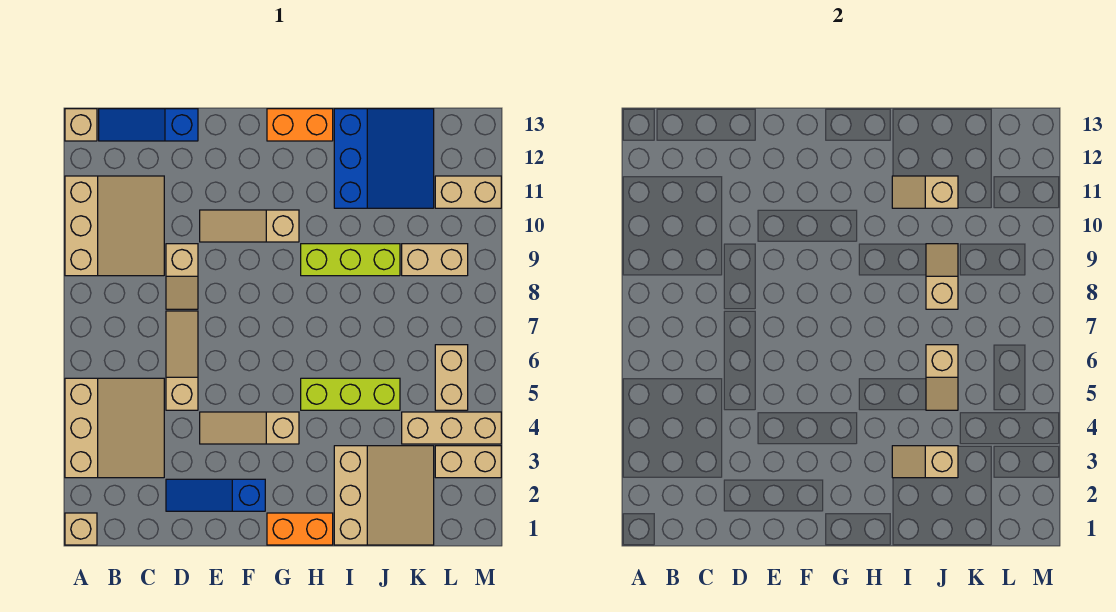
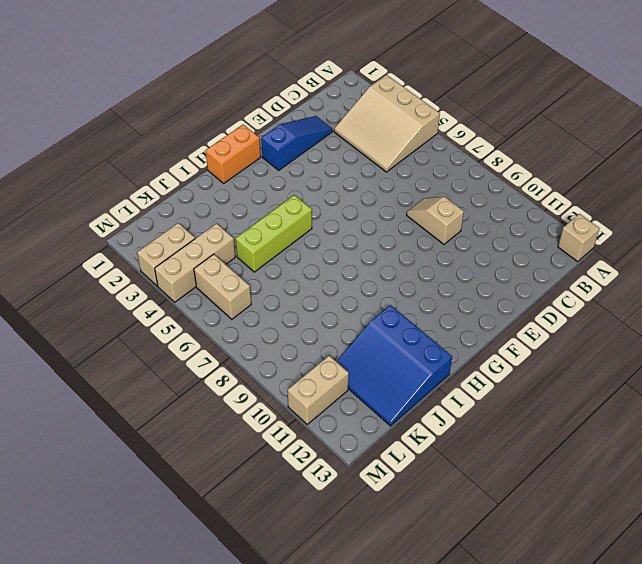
none -> tan brick A1 level 1
none -> tan slope A9:C11 level 1 top A
none -> blue slope B13:D13 level 1 top D

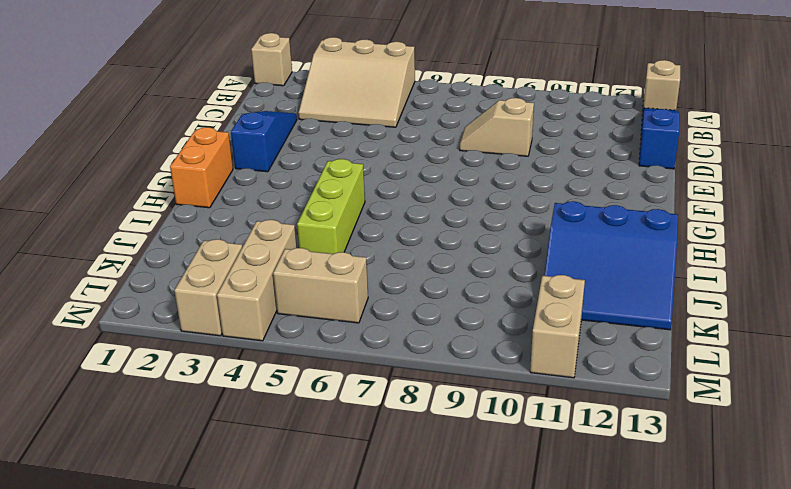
none -> tan slope A9:C11 level 1 top A
none -> tan slope D5:D7 level 1 top 5
none -> tan slope E4:G4 level 1 top G

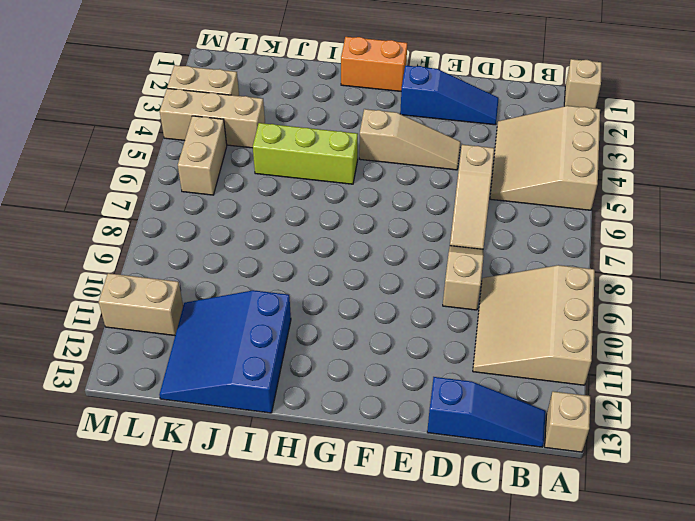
none -> tan slope E10:G10 level 1 top G
none -> orange brick G13:H13 level 1
none -> lime brick H9:J9 level 1

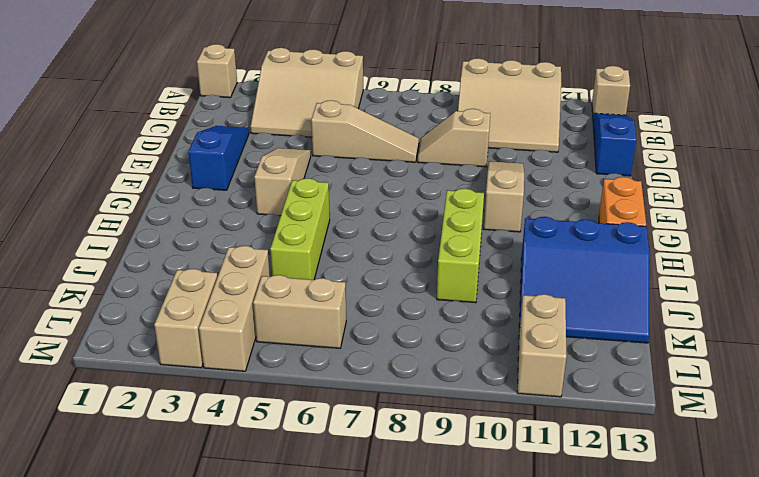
none -> orange brick G1:H1 level 1
none -> tan slope I1:K3 level 1 top I
none -> tan brick K9:L9 level 1

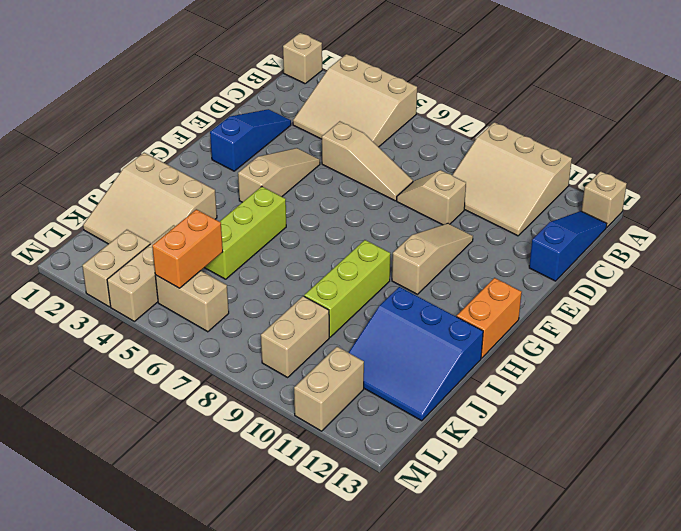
orange brick K5:L5 level 2 -> orange brick G1:H1 level 1
none -> tan slope I3:J3 level 2 top J
none -> tan slope I11:J11 level 2 top J
none -> tan slope J5:J6 level 2 top 6

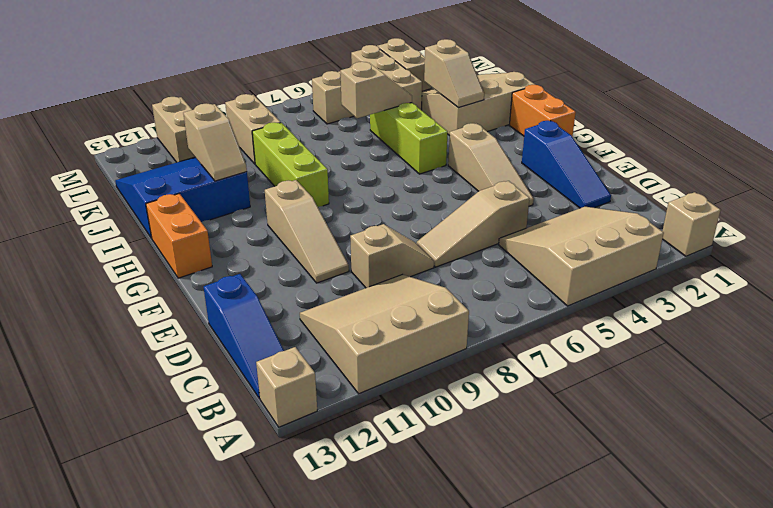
none -> tan slope J8:J9 level 2 top 8

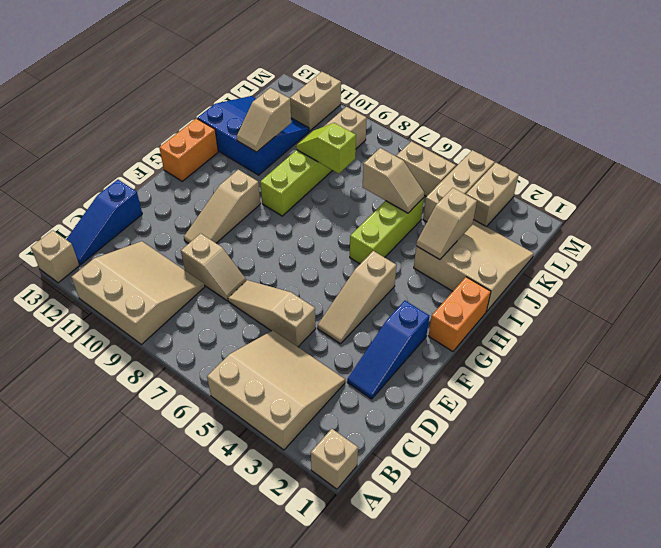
lime slope J8:J9 level 2 top 8 -> tan slope J8:J9 level 2 top 8

